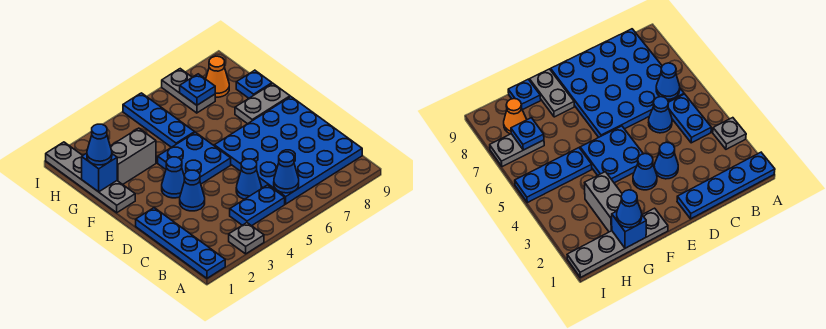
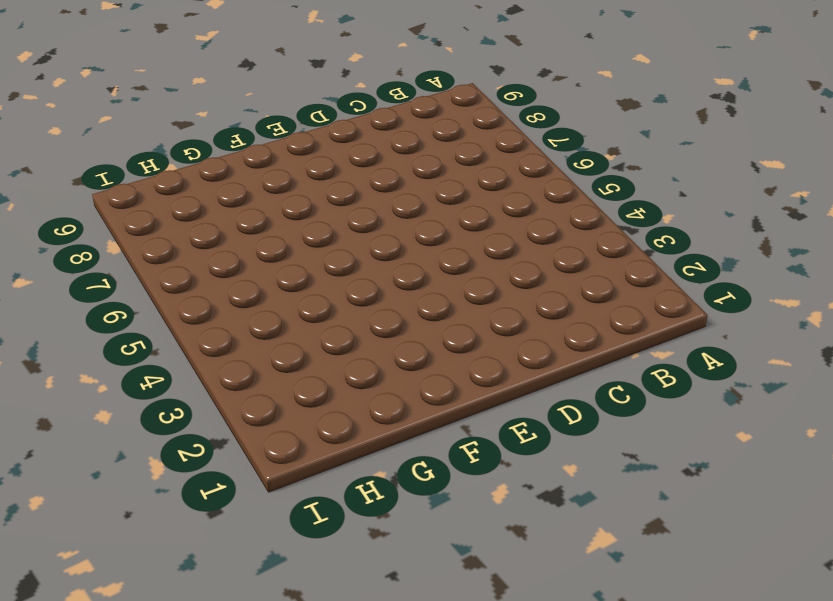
none -> blue plate A1:D1 level 1
none -> grey plate A3 level 1
none -> blue plate B4:B5 level 1

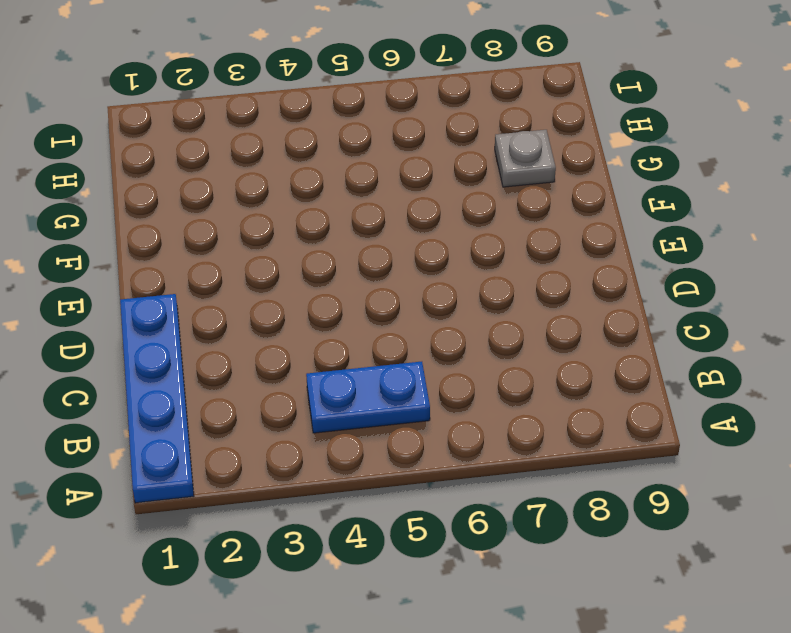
grey plate G8 level 1 -> grey plate A3 level 1
none -> blue plate B6:E9 level 1
none -> blue cone C5 level 1
none -> blue cone D3 level 1

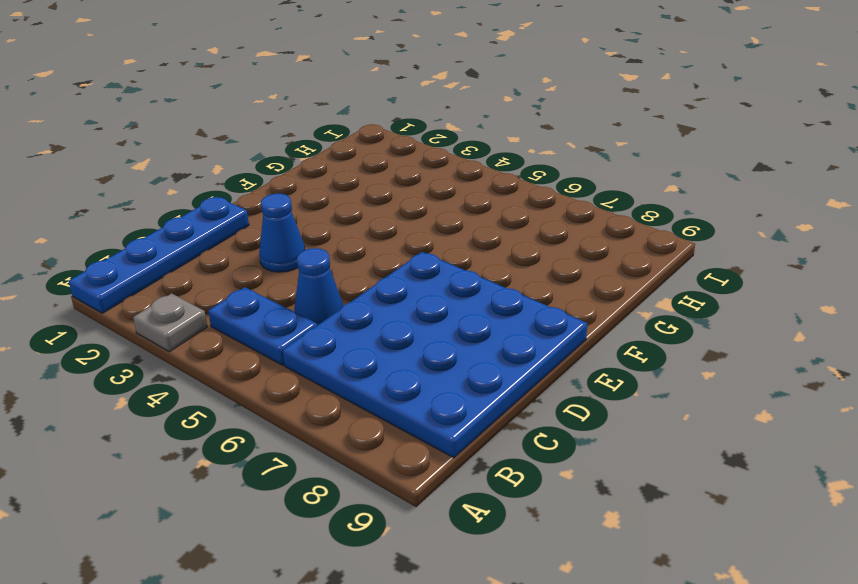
none -> blue cone E3 level 1
none -> blue plate E4:F5 level 1
none -> grey plate F1:I1 level 1

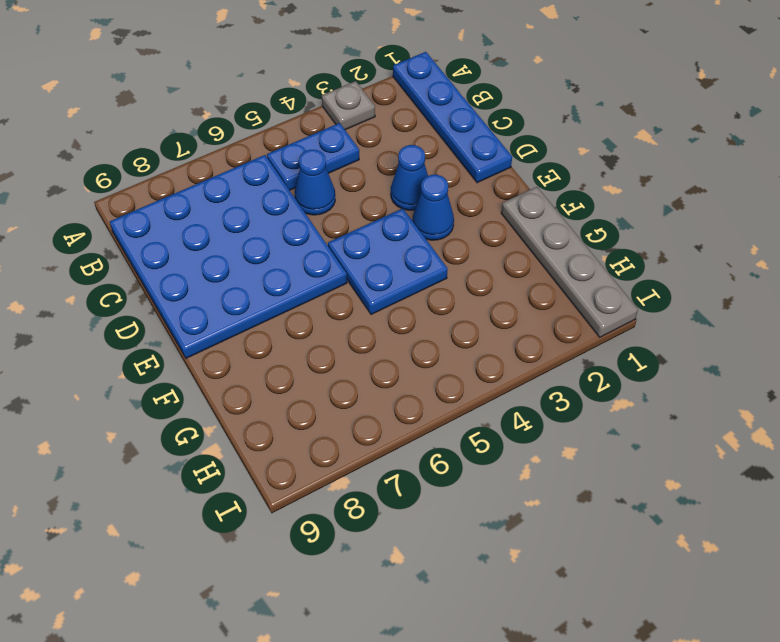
none -> grey plate F8:F9 level 1
none -> grey brick G2:G3 level 1
none -> blue plate G5:I5 level 1

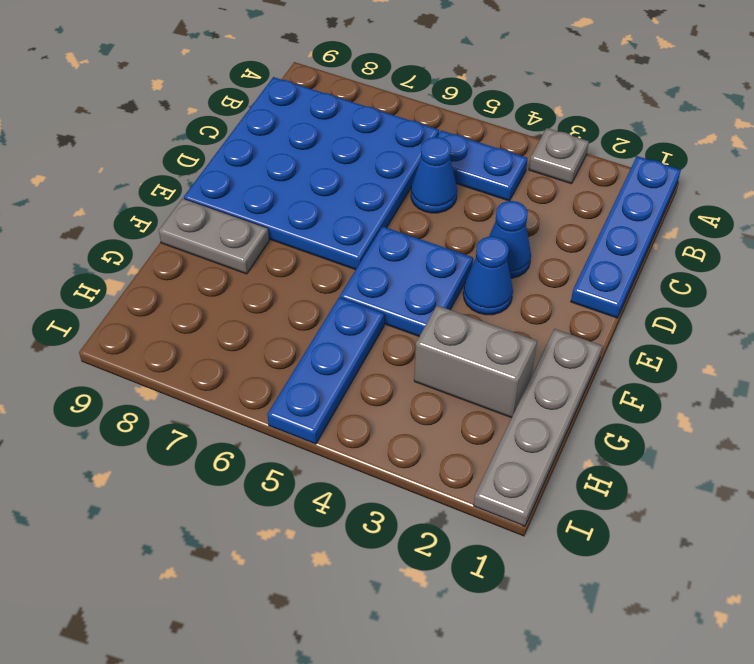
none -> blue plate G9 level 1
none -> grey plate H7:I7 level 1
none -> orange cone H8 level 1

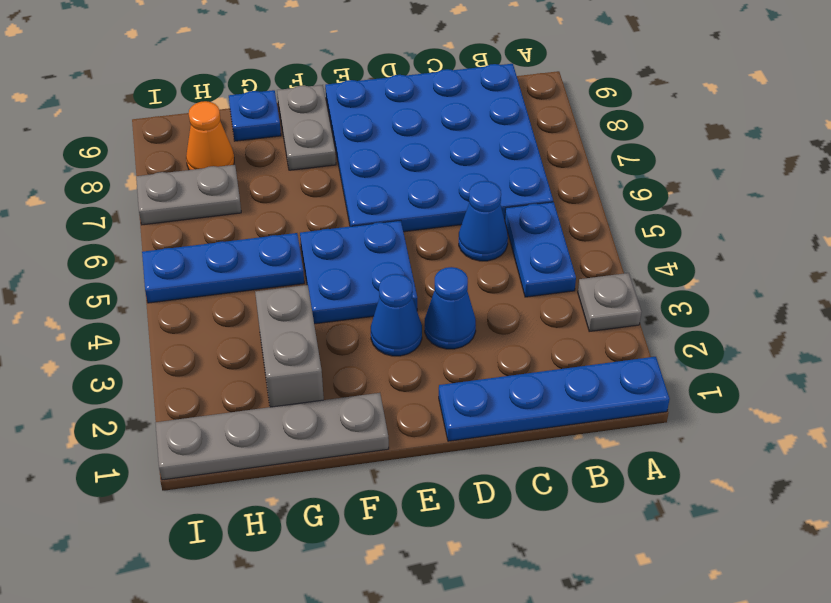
none -> blue cone B6 level 2
none -> blue brick G1 level 2
none -> blue plate H7 level 2

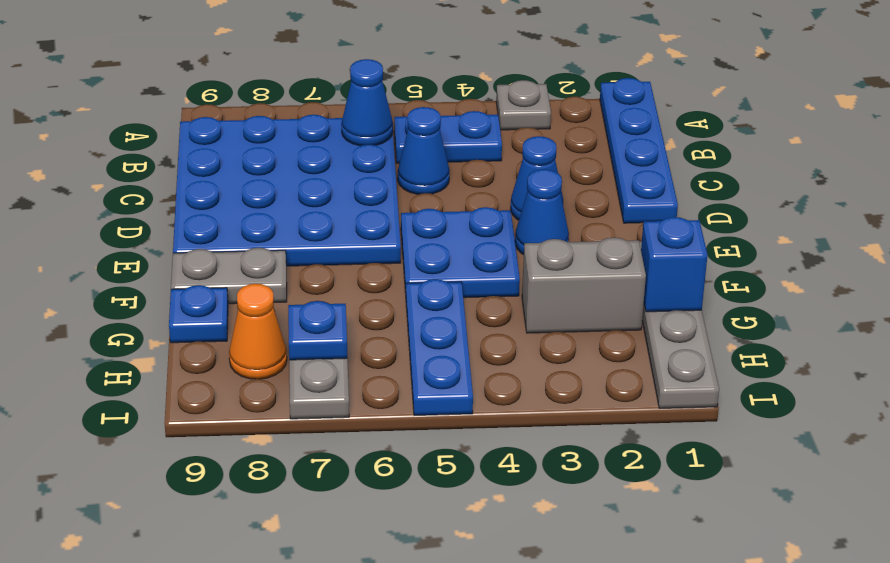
none -> blue cone G1 level 3

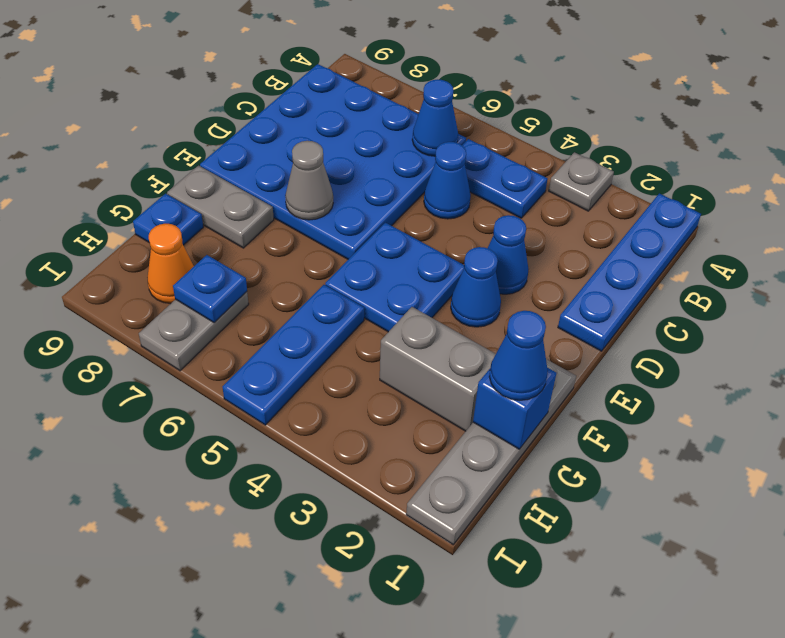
grey cone E7 level 2 -> none

